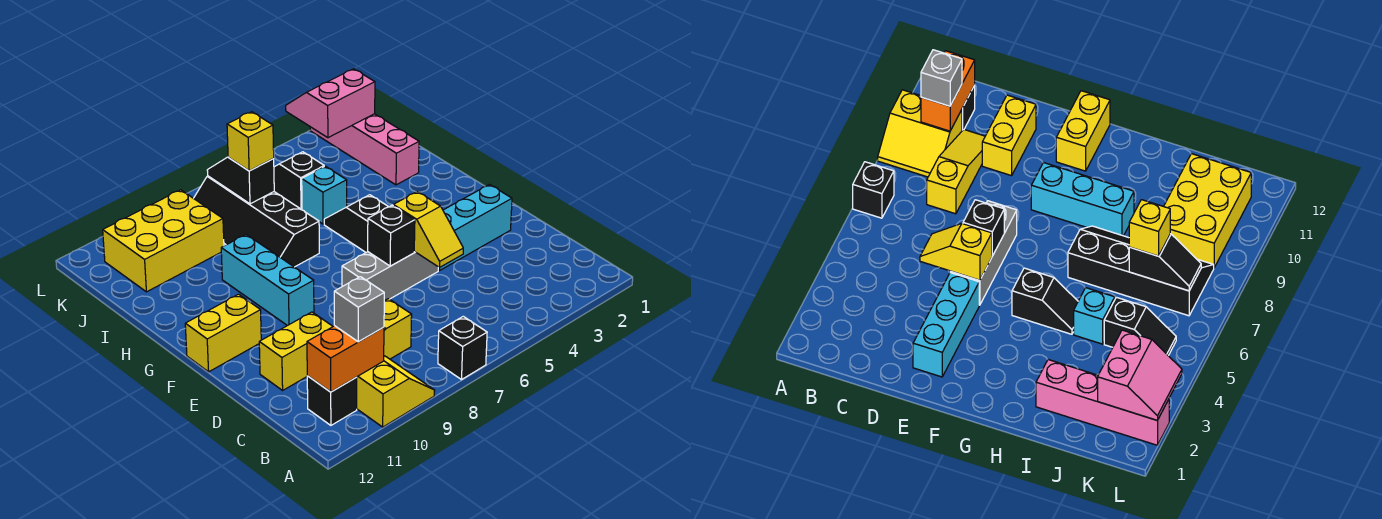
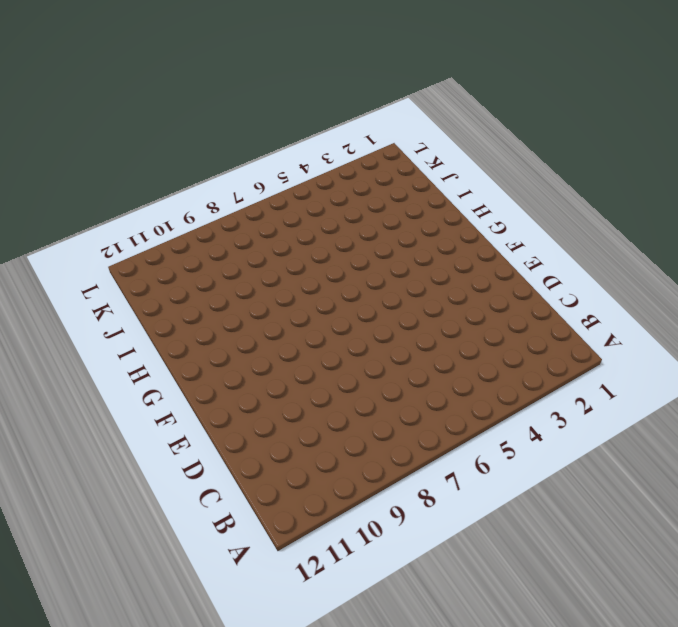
none -> black brick A7 level 1
none -> yellow slope A9:B10 level 1 top 10
none -> black brick B11 level 1

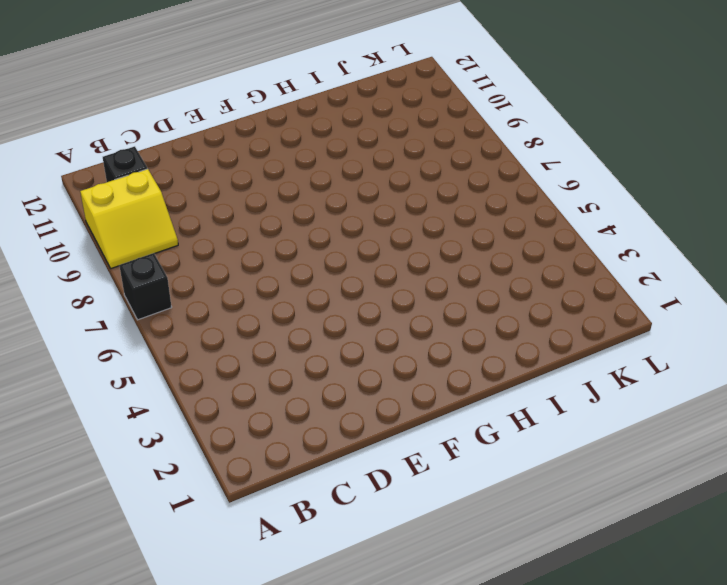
none -> yellow slope C8:C10 level 1 top 8
none -> yellow brick D10:D11 level 1
none -> cyan brick E2:E4 level 1

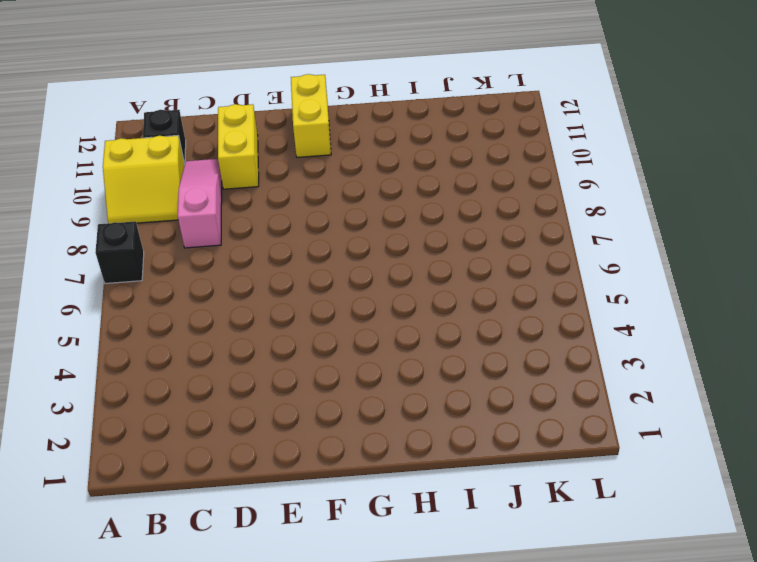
pink slope C8:C10 level 1 top 8 -> yellow slope C8:C10 level 1 top 8
none -> cyan brick E2:E4 level 1
none -> grey brick E5:E7 level 1
none -> cyan brick F9:H9 level 1

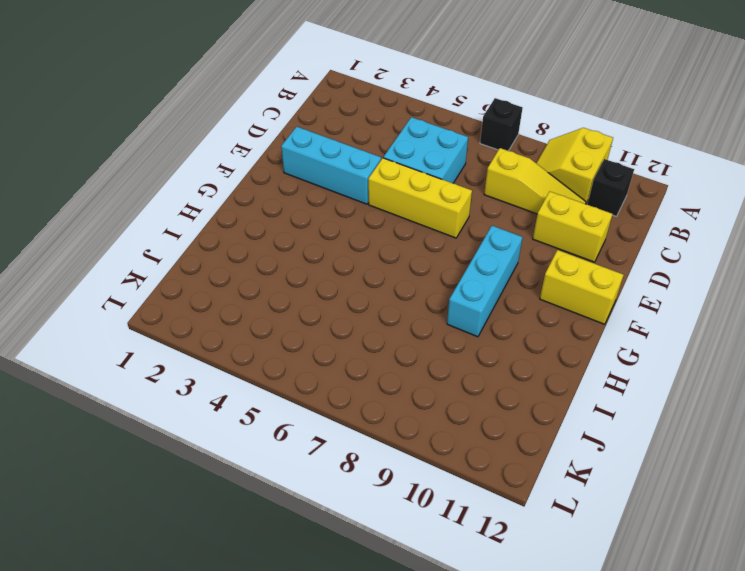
cyan brick C5:D6 level 1 -> none
yellow brick E5:E7 level 1 -> grey brick E5:E7 level 1
none -> black slope G5:H5 level 1 top G
none -> black slope H7:K8 level 1 top 7
none -> pink brick I2:L2 level 1

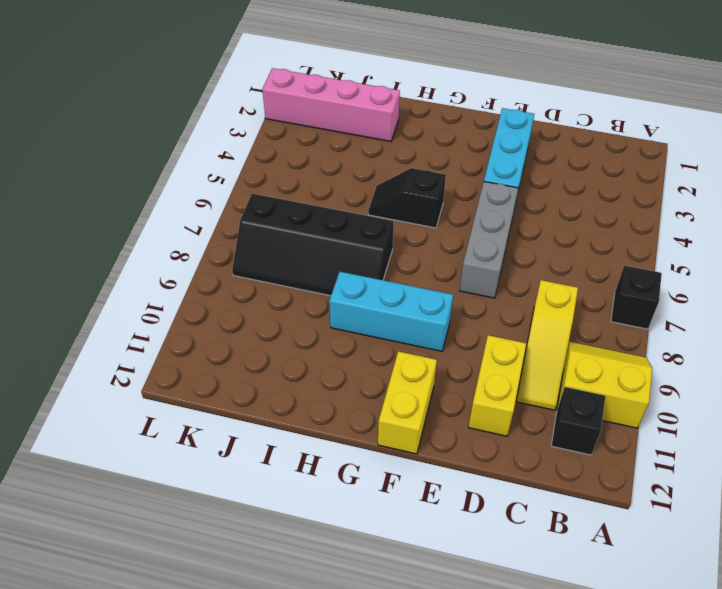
none -> cyan brick I5 level 1
none -> black slope J5:K5 level 1 top J
none -> yellow brick J9:K11 level 1

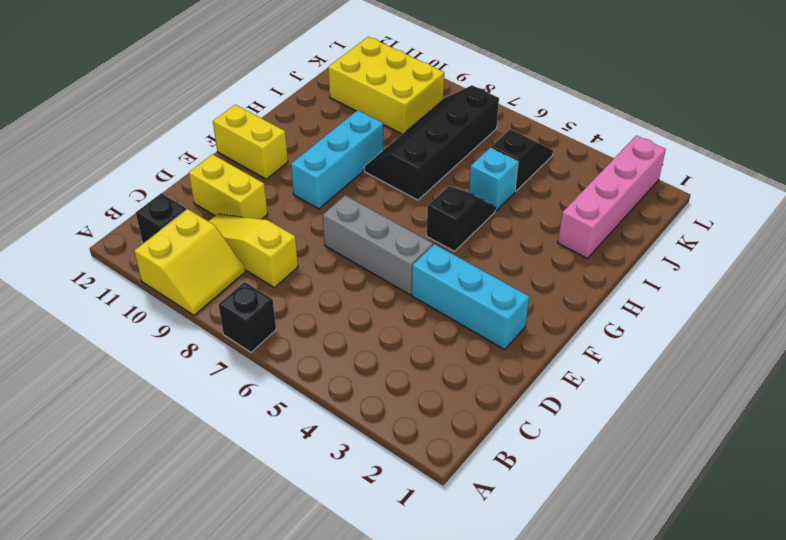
none -> orange brick B10:B11 level 2
none -> yellow slope D5:E5 level 2 top E
none -> black brick E6 level 2

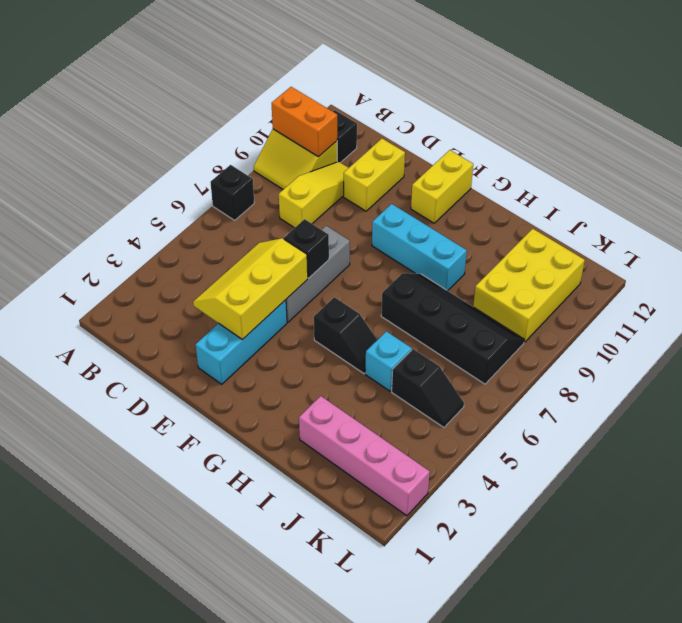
orange brick A10:B10 level 2 -> orange brick B10:B11 level 2
yellow slope D3:E5 level 2 top E -> yellow slope D5:E5 level 2 top E
none -> black slope J7:K7 level 2 top J
none -> pink slope K2:L3 level 2 top K
none -> grey brick B10 level 3

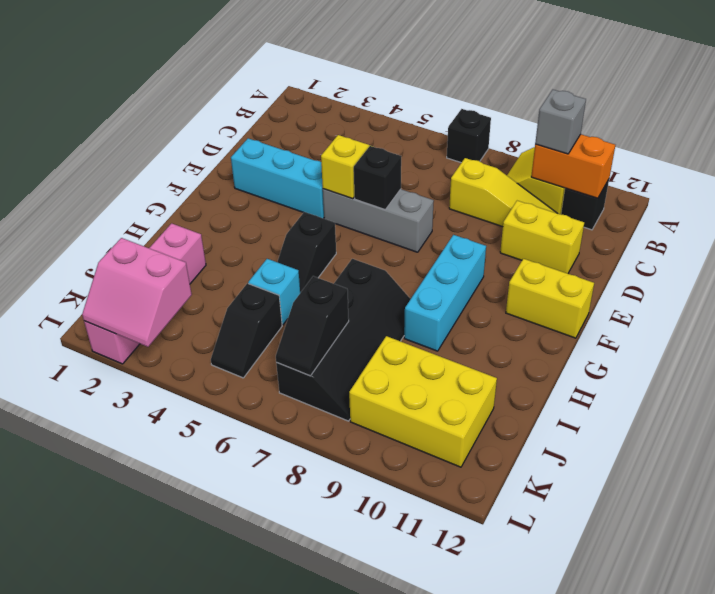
none -> yellow brick J7 level 3

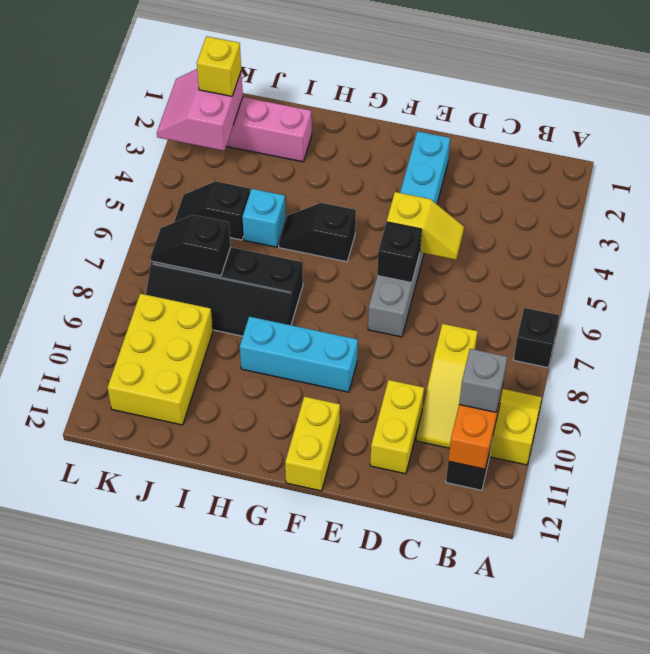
yellow brick K2 level 3 -> yellow brick J7 level 3

